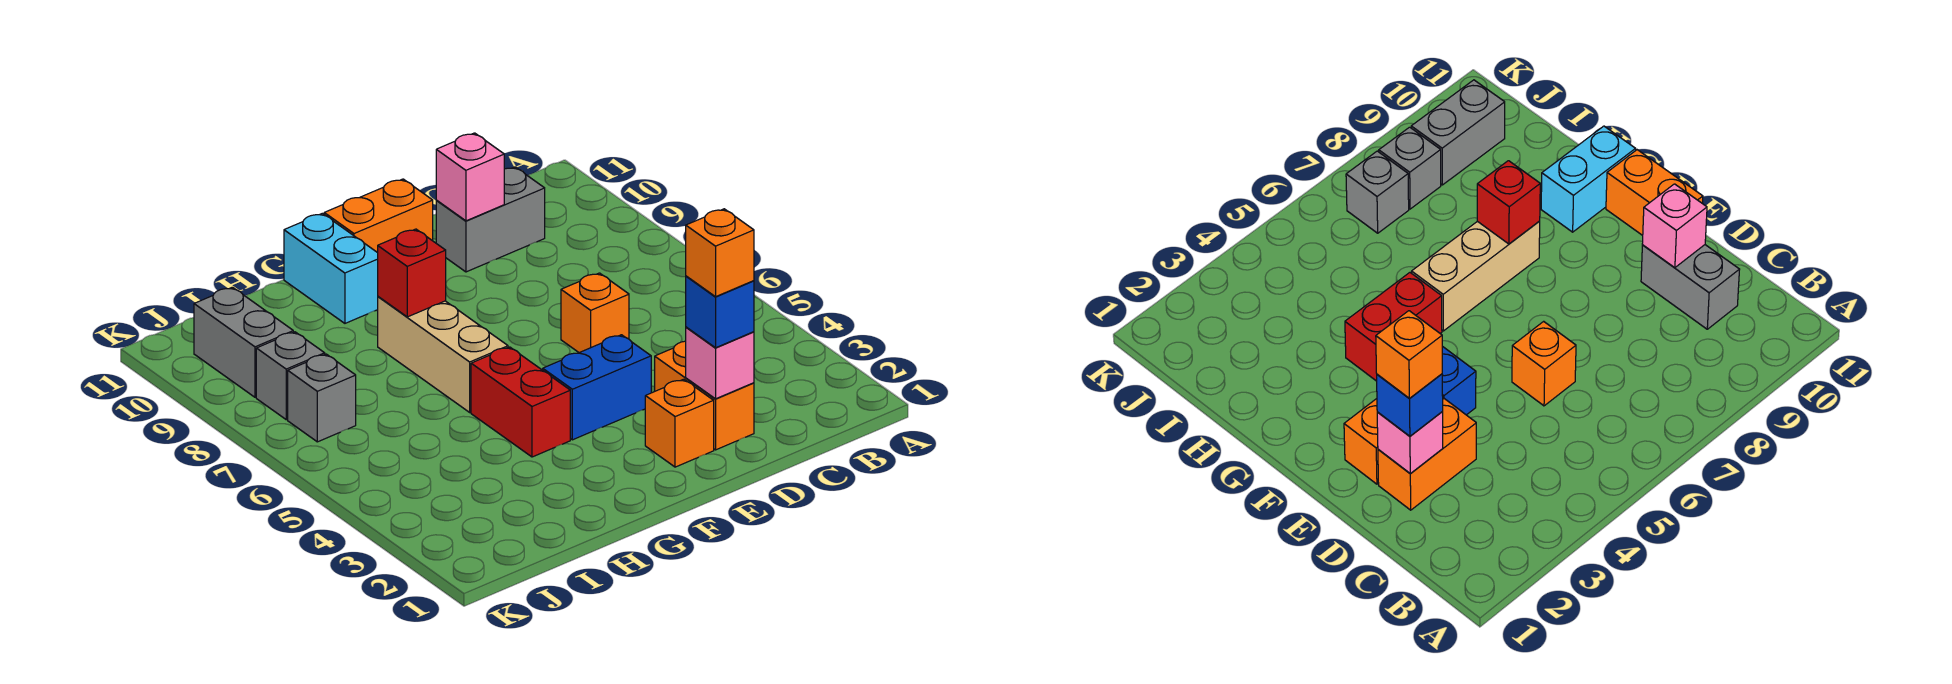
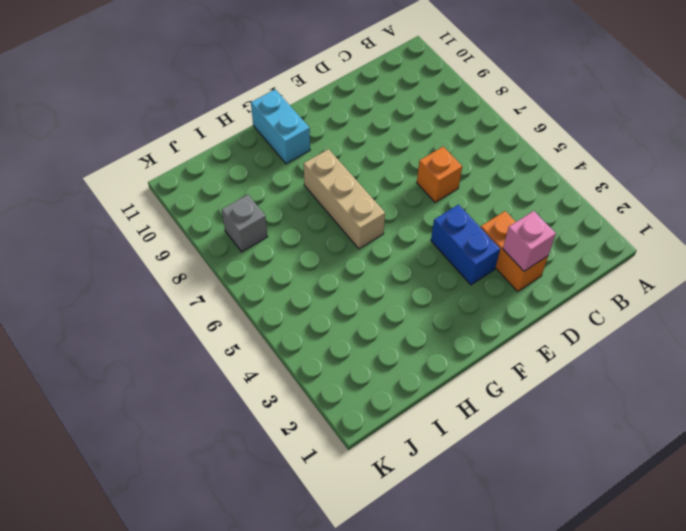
blue brick E3:E4 level 1 -> blue brick E4:F4 level 1
none -> grey brick C10:D10 level 1
none -> orange brick E2 level 1
none -> orange brick E11:F11 level 1

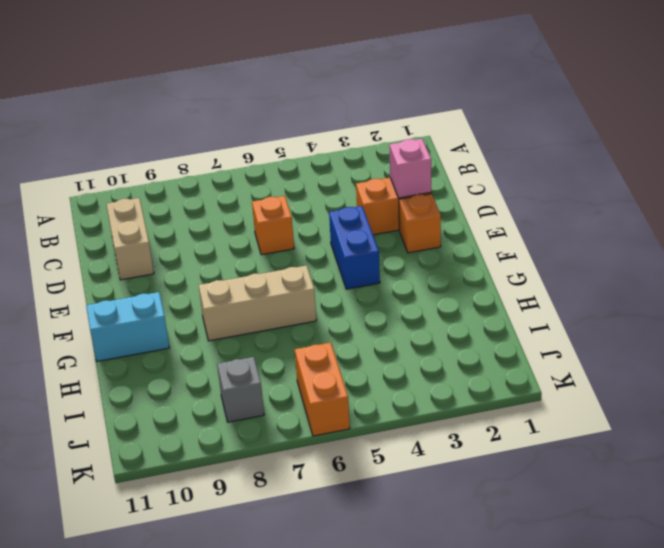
tan brick C10:D10 level 1 -> grey brick C10:D10 level 1
orange brick J6:K6 level 1 -> orange brick E11:F11 level 1
none -> red brick G4:G5 level 1
none -> grey brick J7 level 1
none -> grey brick J9:J10 level 1

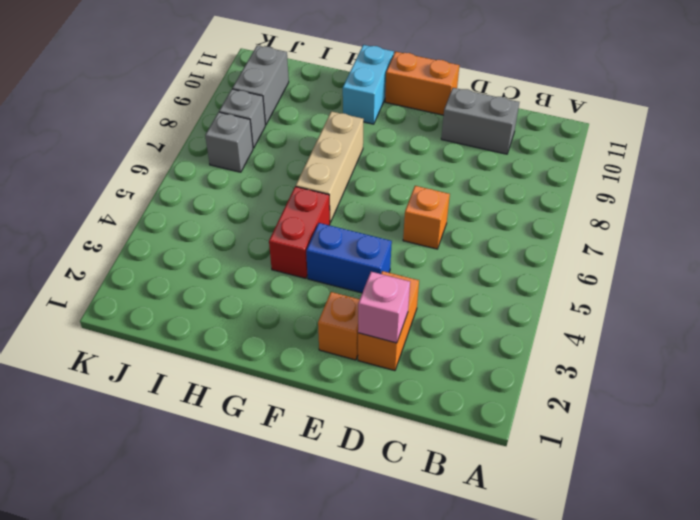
none -> pink brick D10 level 2
none -> red brick G8 level 2
none -> blue brick D2 level 3

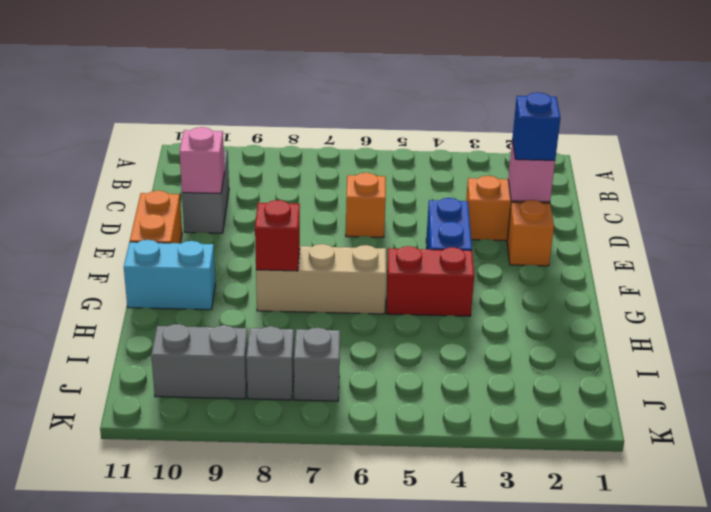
none -> orange brick D2 level 4

